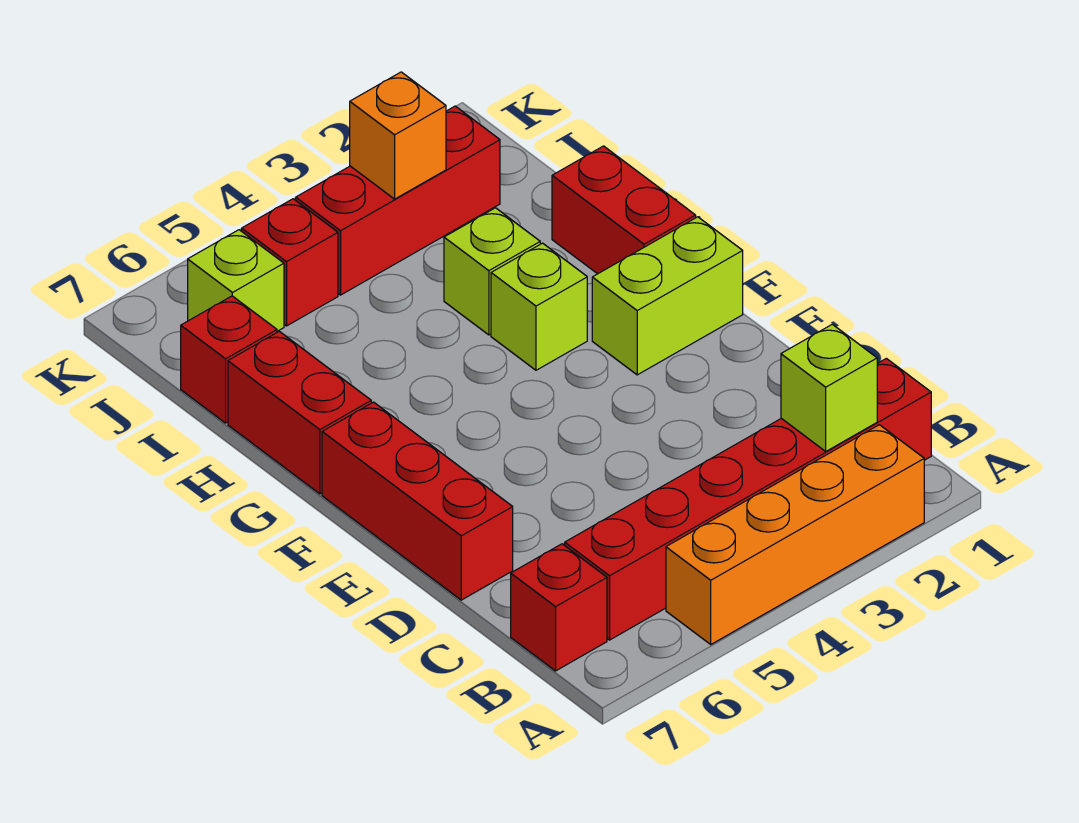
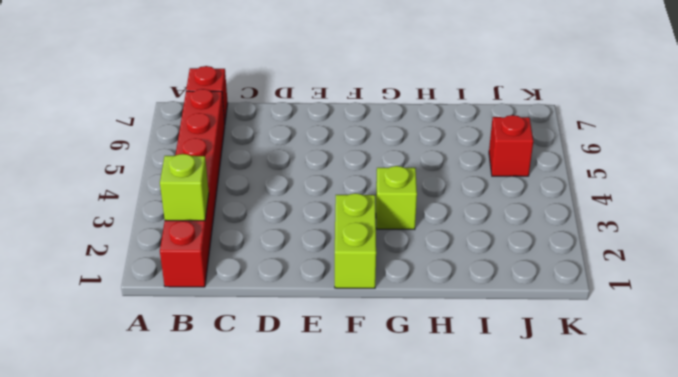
none -> orange brick A2:A5 level 1
none -> red brick D7:F7 level 1
none -> red brick G1:H1 level 1

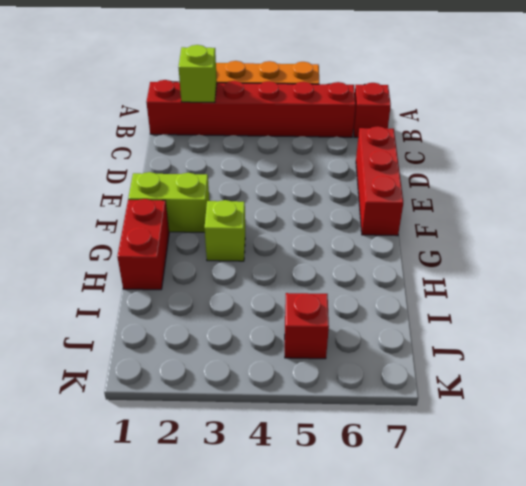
none -> red brick G7:H7 level 1
none -> lime brick H3 level 1
none -> red brick I7 level 1

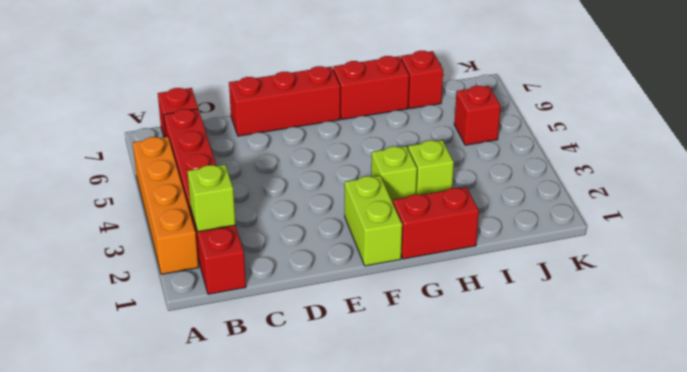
none -> red brick J2:J4 level 1
none -> lime brick J6 level 1
none -> orange brick J3 level 2

